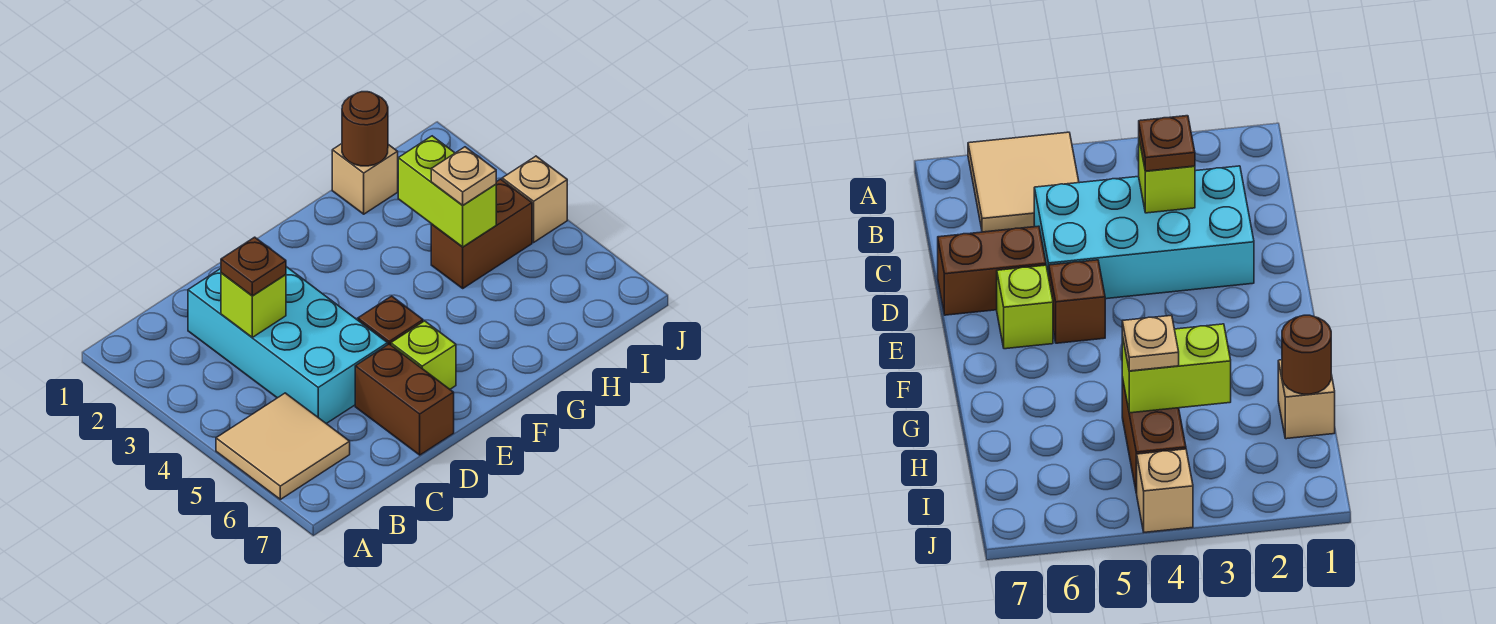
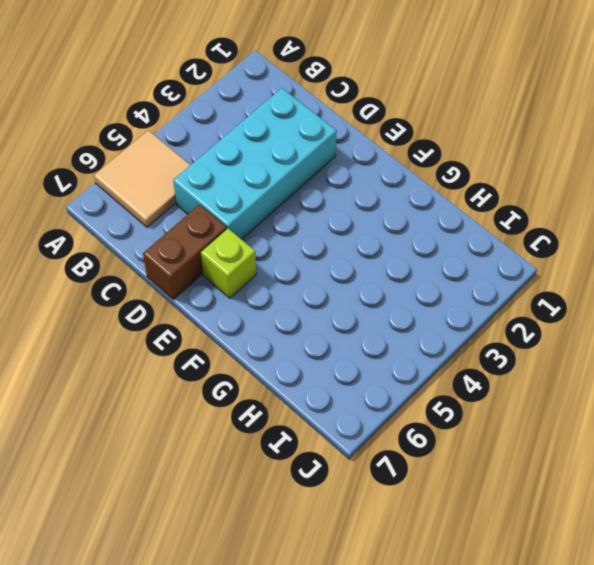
none -> brown brick E5 level 1
none -> tan brick H1 level 1
none -> brown brick H4:I4 level 1

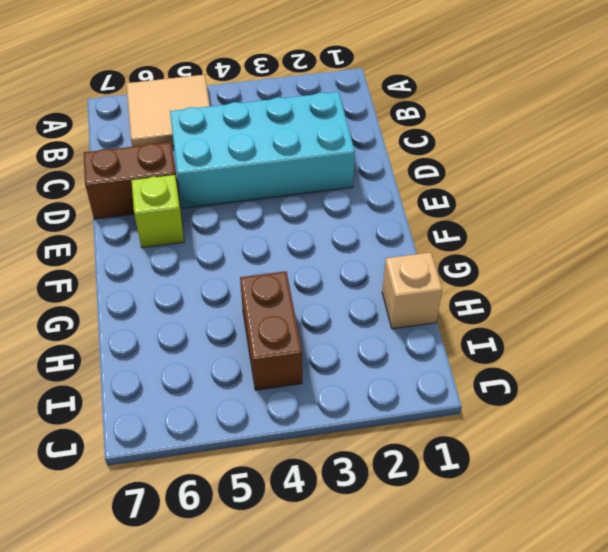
none -> brown brick E5 level 1
none -> tan brick J4 level 1
none -> lime brick C3 level 2

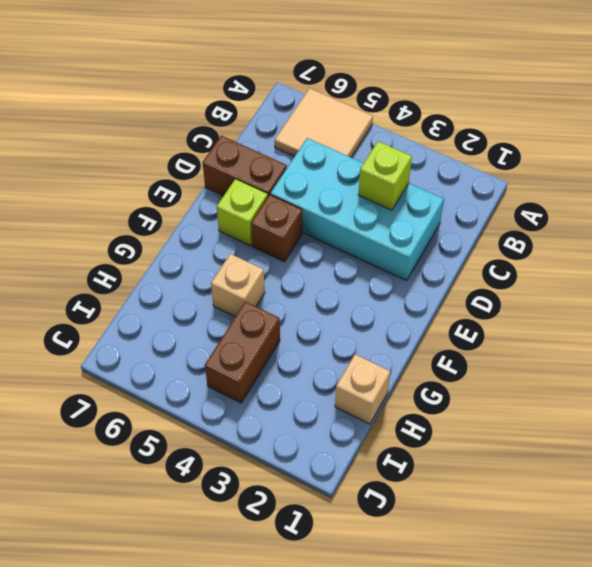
tan brick G5 level 1 -> tan brick J4 level 1
none -> brown round brick H1 level 2
none -> lime brick H3:H4 level 2
none -> brown plate C3 level 3

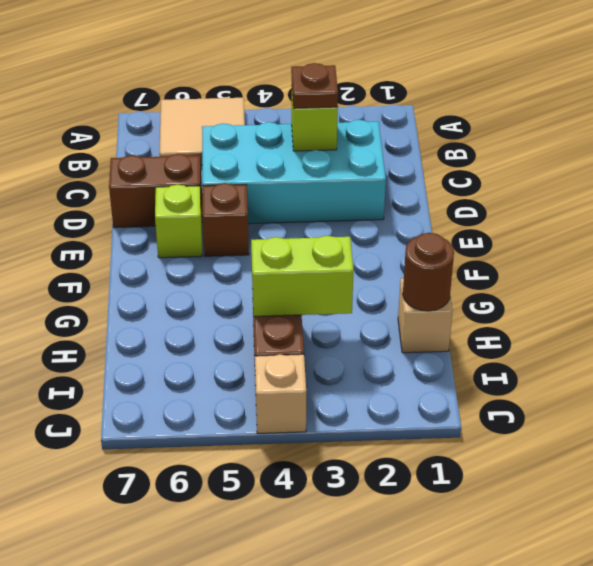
none -> tan plate H4 level 3

